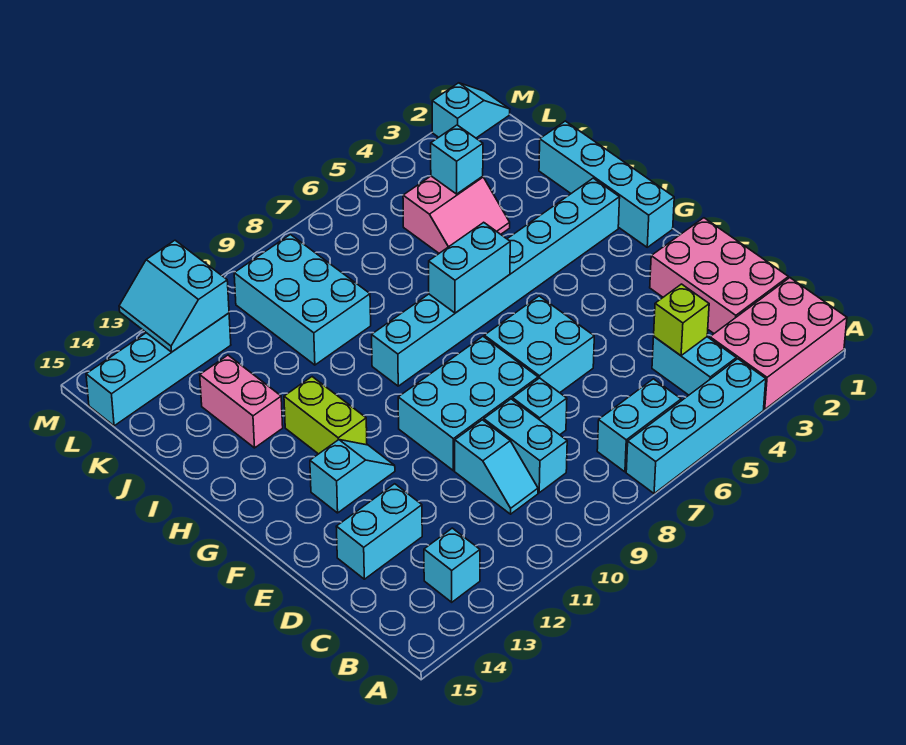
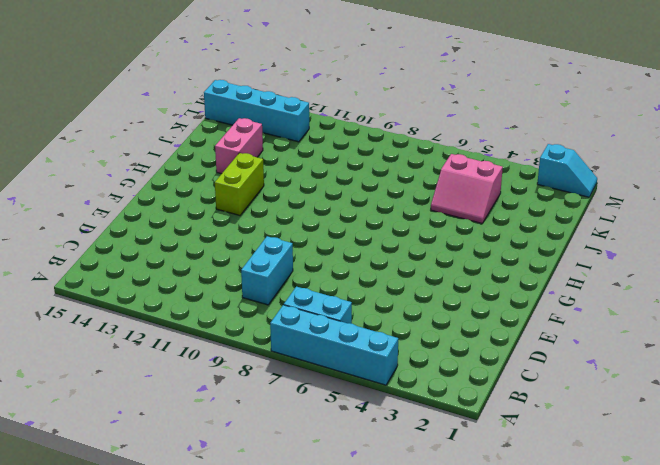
none -> pink brick A1:B3 level 1
none -> cyan brick B4:C4 level 1
none -> cyan brick B13 level 1

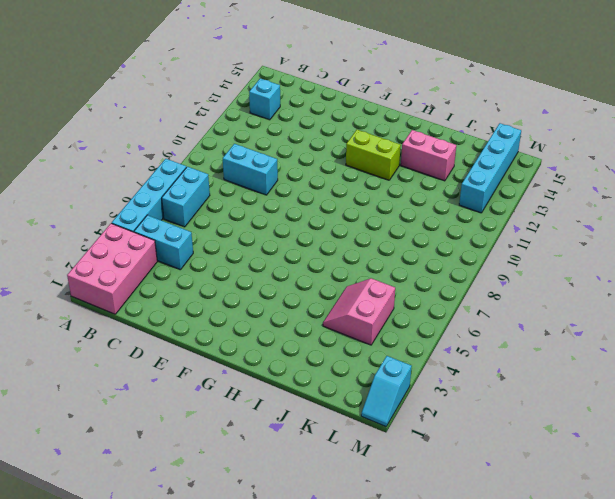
none -> pink brick C1:E2 level 1
none -> cyan slope C10:D10 level 1 top D
none -> cyan brick D8 level 1

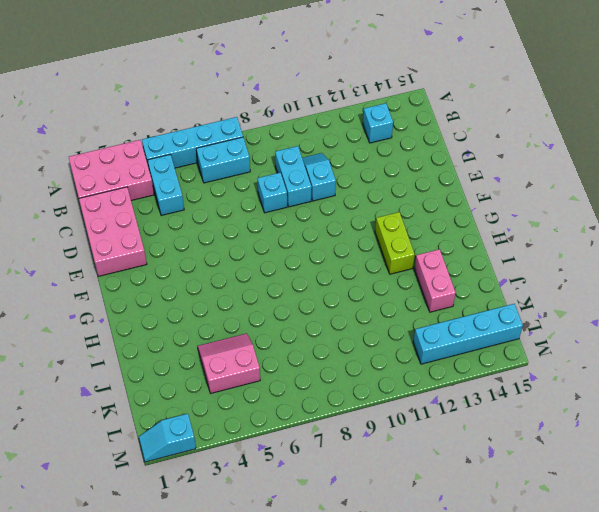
none -> cyan brick D13:D14 level 1
none -> cyan brick E6:F7 level 1
none -> cyan brick E8:F10 level 1

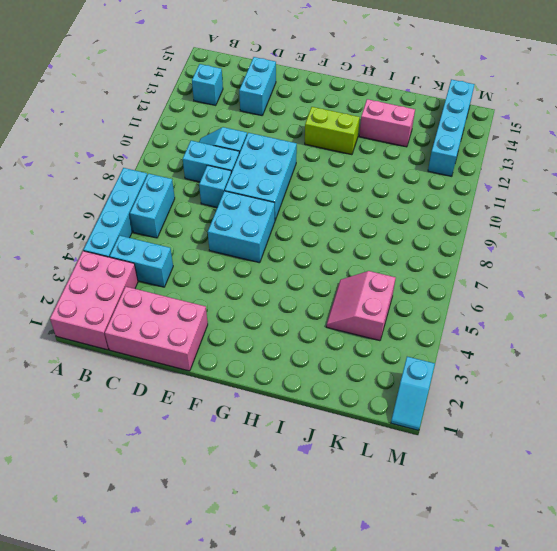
none -> cyan slope F12:F13 level 1 top 13
none -> cyan brick G1:J1 level 1
none -> cyan brick H2:H9 level 1

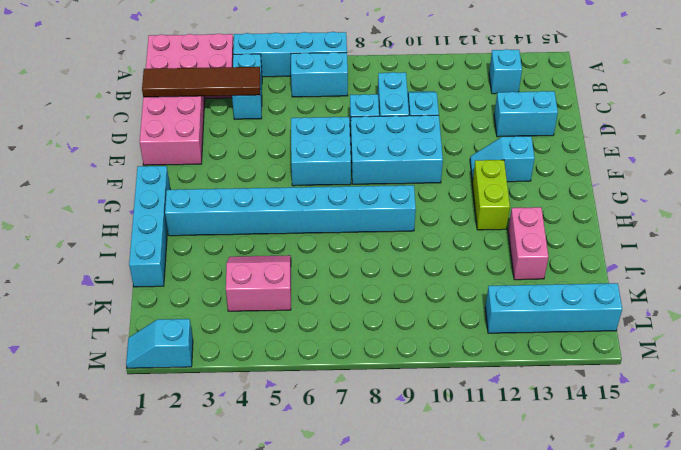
brown tile C1:C4 level 2 -> lime brick C4 level 2
none -> cyan brick J9:L10 level 1
none -> cyan brick H6:H7 level 2
none -> cyan brick K4 level 2

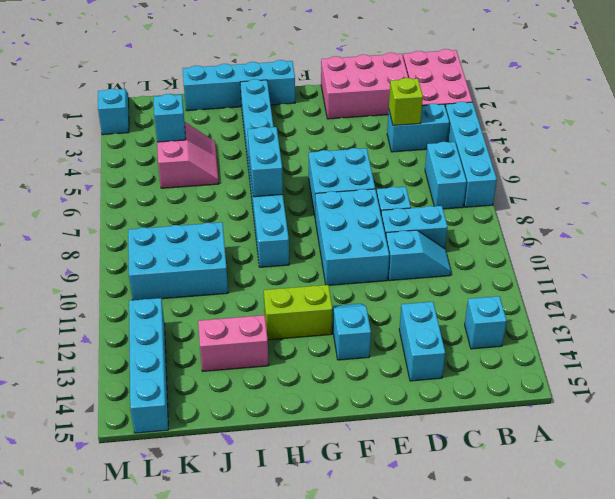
none -> cyan slope L12:M13 level 2 top 12

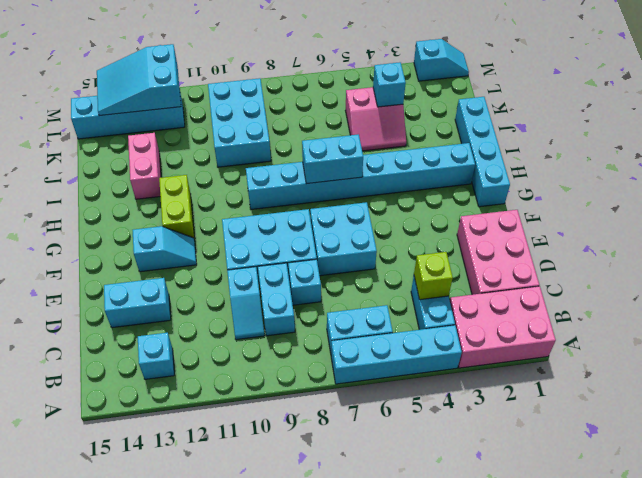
cyan slope L12:M14 level 2 top 12 -> cyan slope L12:M13 level 2 top 12

